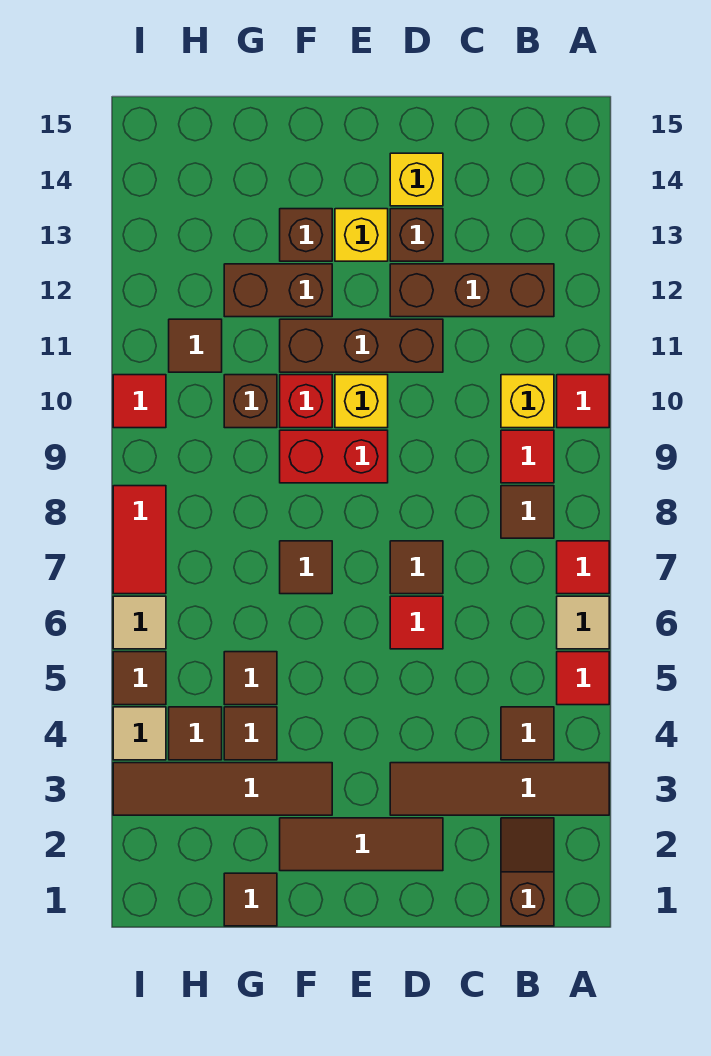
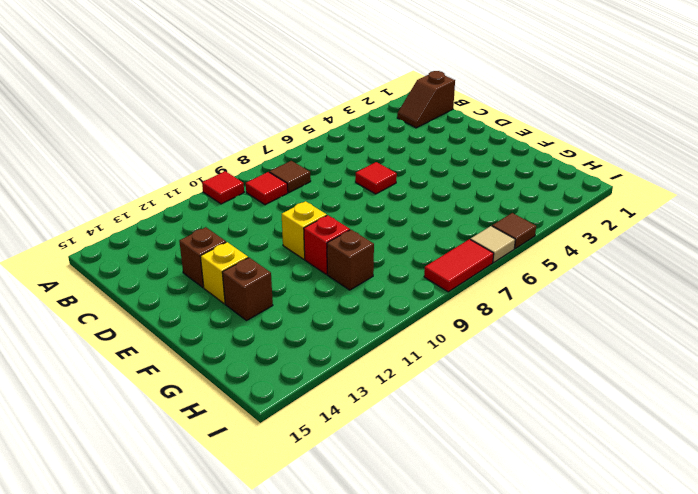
none -> brown tile A3:D3 level 1
none -> red tile A5 level 1
none -> tan tile A6 level 1
none -> red tile A7 level 1

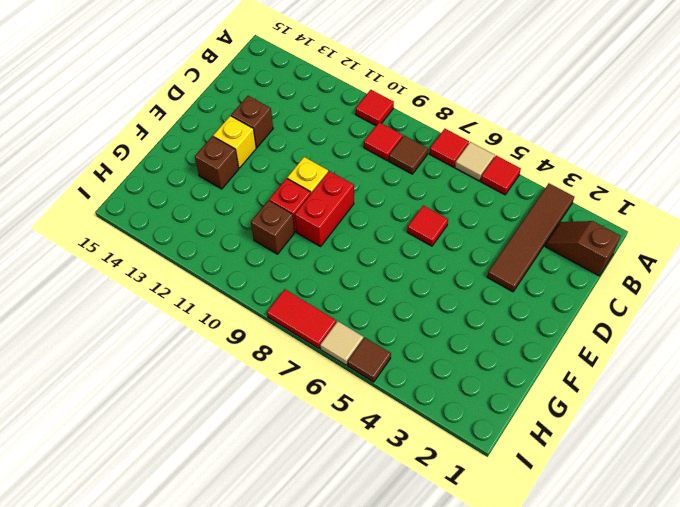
none -> brown tile B4 level 1
none -> yellow brick B10 level 1
none -> brown brick B12:D12 level 1
none -> brown tile D2:F2 level 1

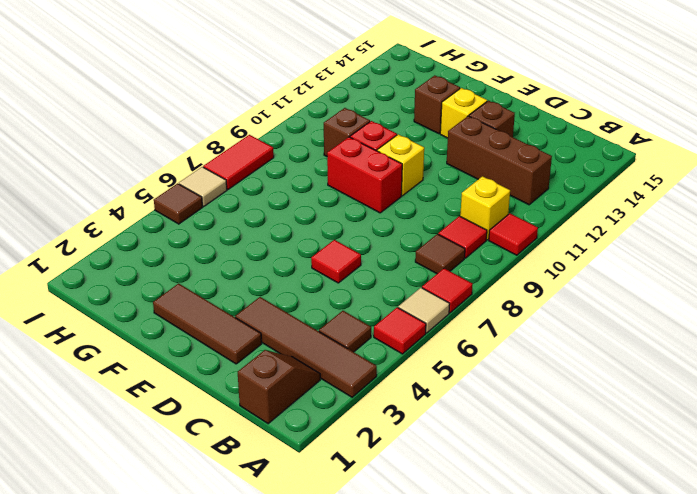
none -> brown tile D7 level 1
none -> brown brick D11:F11 level 1
none -> yellow brick D14 level 1
none -> brown tile F3:I3 level 1

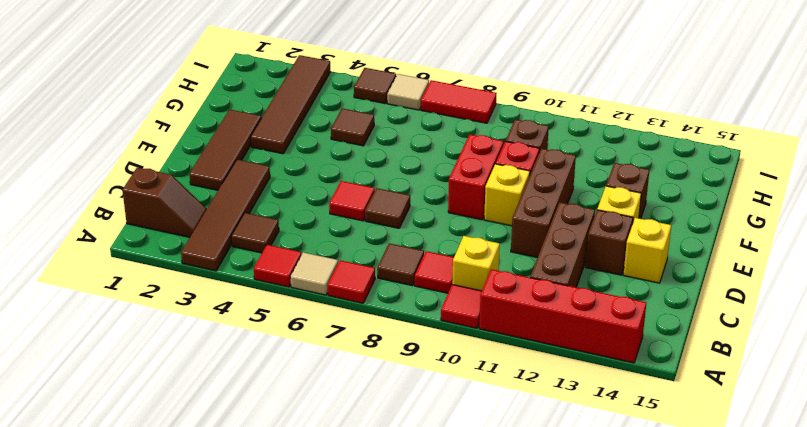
red brick A11:A14 level 1 -> none
none -> brown tile F7 level 1
none -> brown brick F12:G12 level 1
none -> brown tile G1 level 1
none -> brown tile G4 level 1

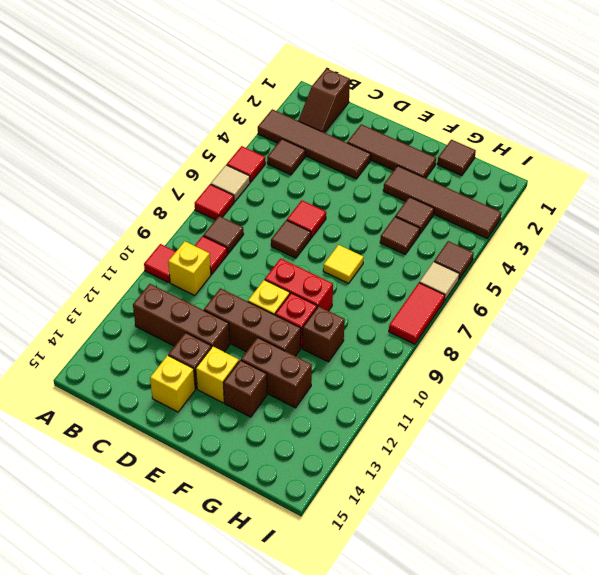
yellow tile F7 level 1 -> brown tile F7 level 1
none -> brown tile H4 level 1
none -> brown tile H11 level 1
none -> tan tile I4 level 1
none -> red tile I10 level 1

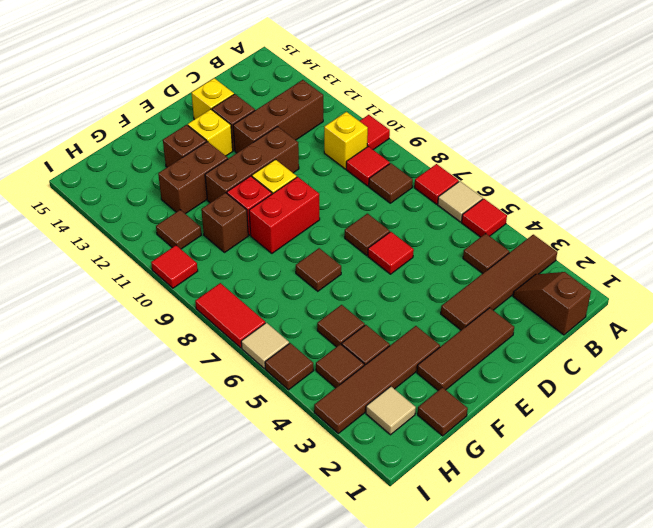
tan tile H2 level 1 -> tan tile I4 level 1

